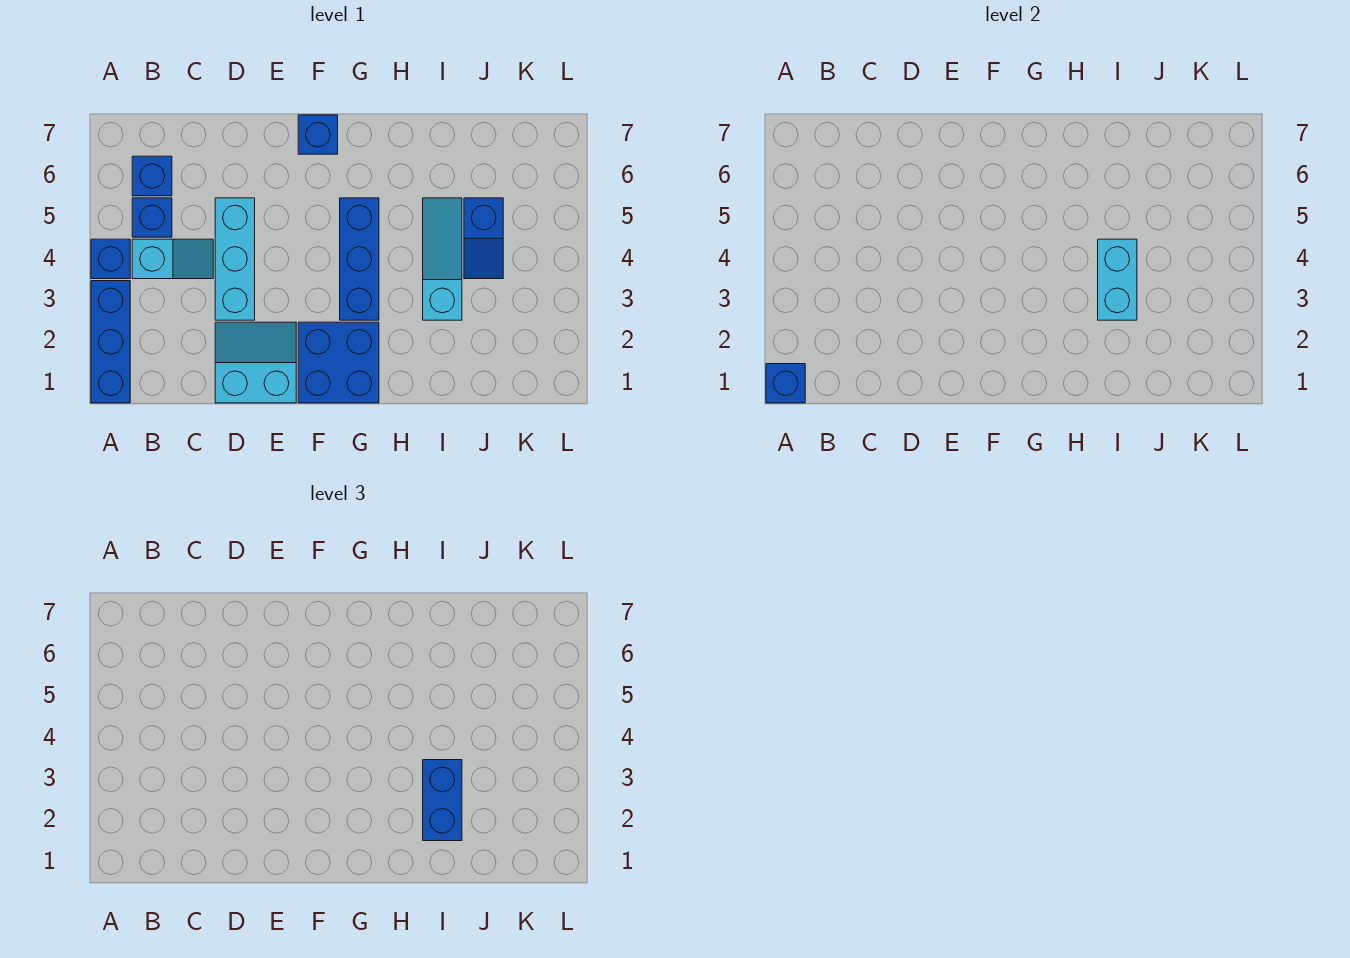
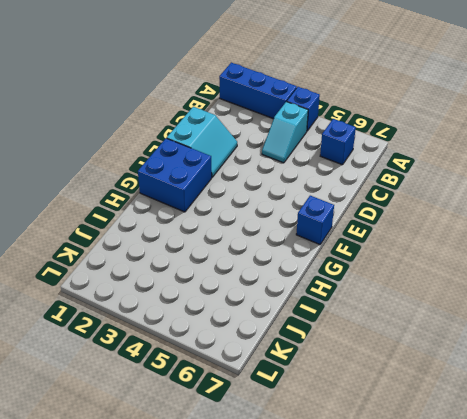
none -> blue brick B5 level 1
none -> cyan brick D3:D5 level 1
none -> blue brick G3:G5 level 1

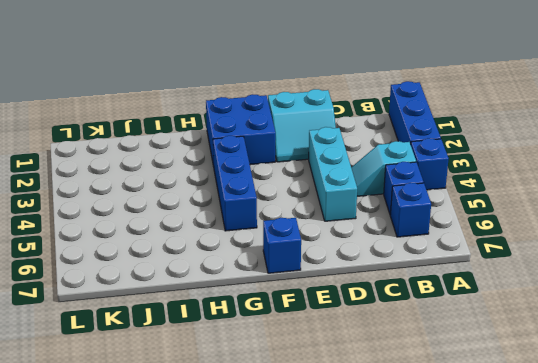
none -> cyan slope I3:I5 level 1 top 3
none -> blue slope J4:J5 level 1 top 5
none -> blue brick A1 level 2

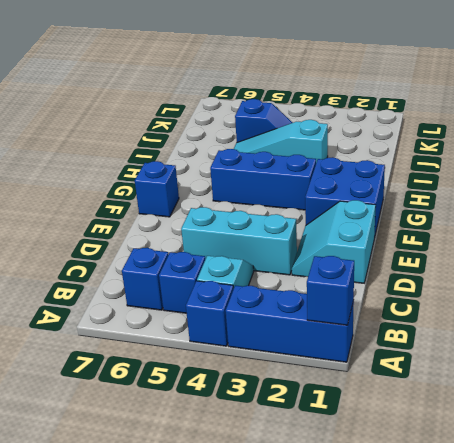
none -> cyan brick I3:I4 level 2
none -> blue brick I2:I3 level 3

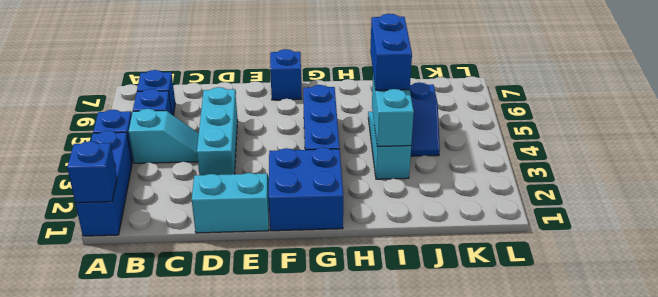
blue brick I4:I5 level 3 -> blue brick I2:I3 level 3

